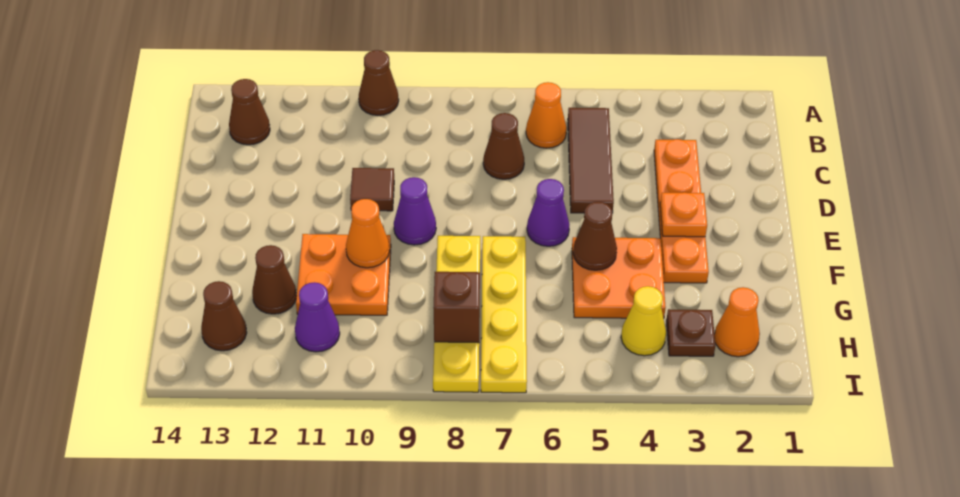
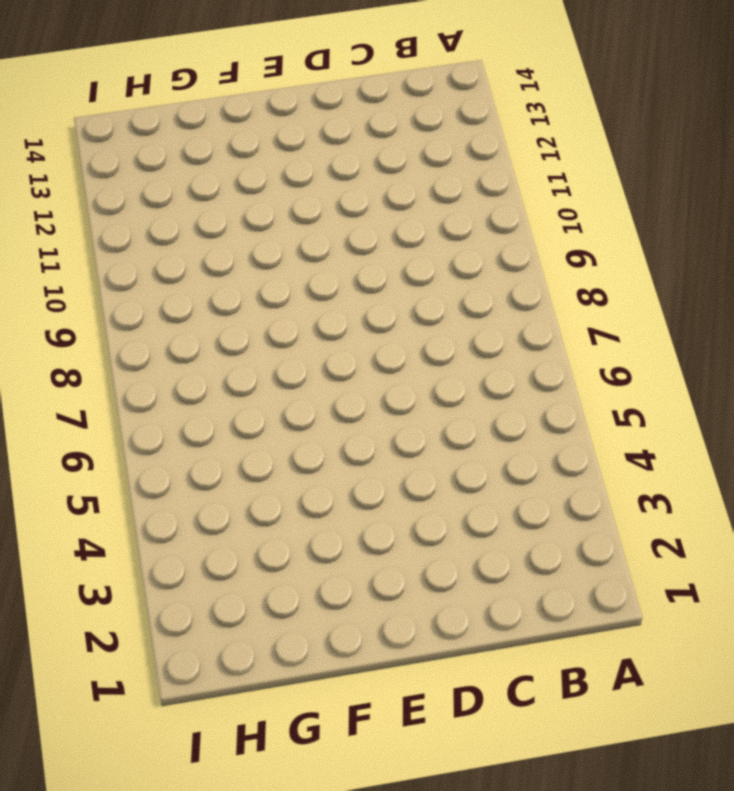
none -> brown cone A10 level 1
none -> brown tile B5:D5 level 1
none -> orange cone B6 level 1

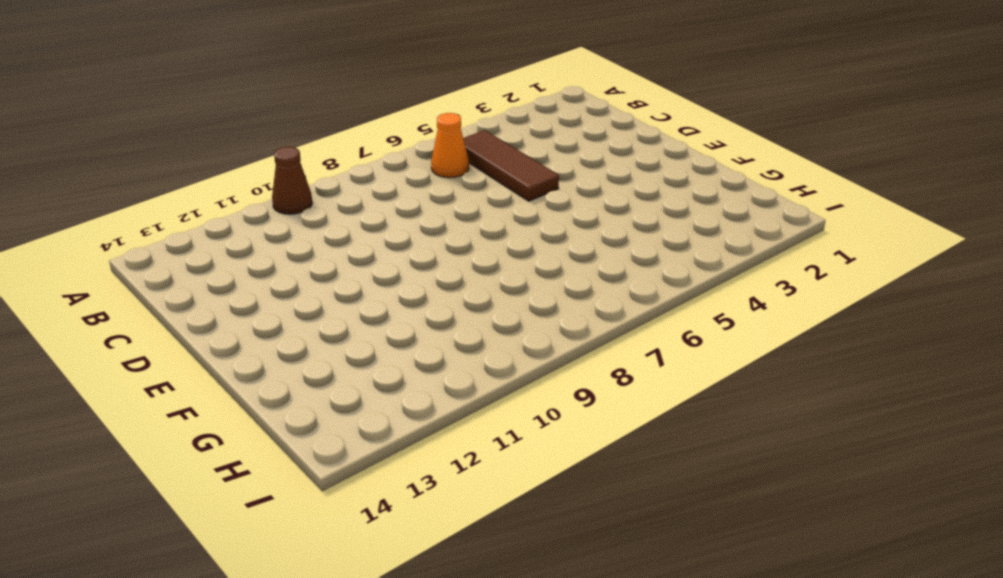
none -> brown cone B13 level 1
none -> orange plate C3:F3 level 1
none -> brown cone C7 level 1

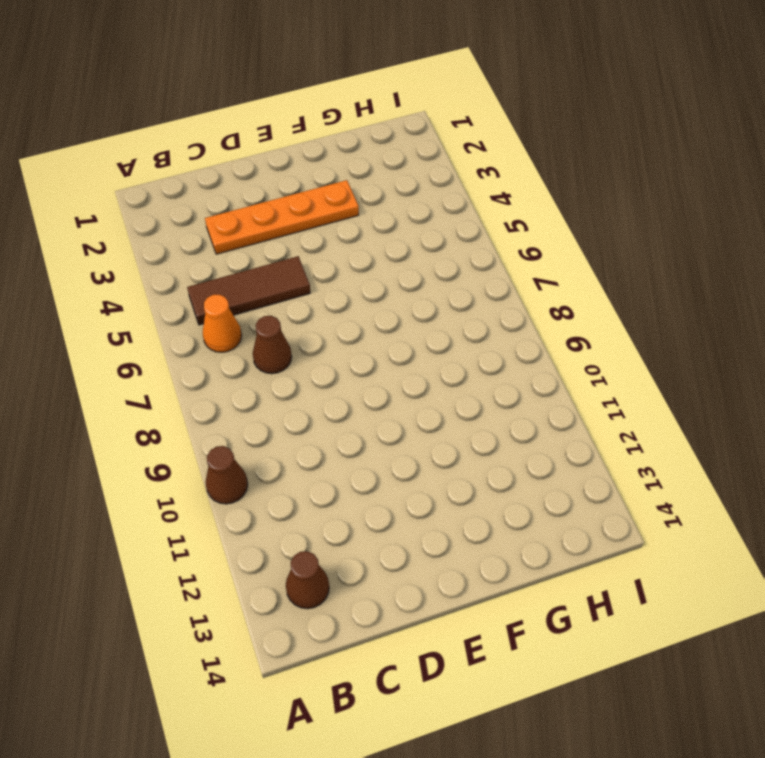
none -> brown tile D10 level 1
none -> purple cone E6 level 1
none -> purple cone E9 level 1

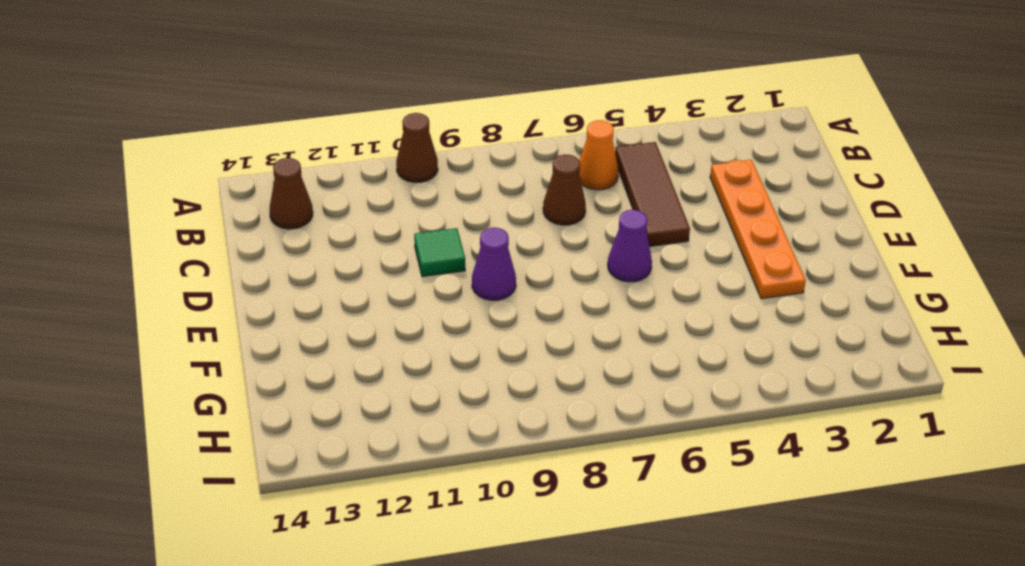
green tile D10 level 1 -> brown tile D10 level 1
none -> orange plate F4:G5 level 1
none -> yellow plate F7:I7 level 1
none -> yellow plate F8:I8 level 1

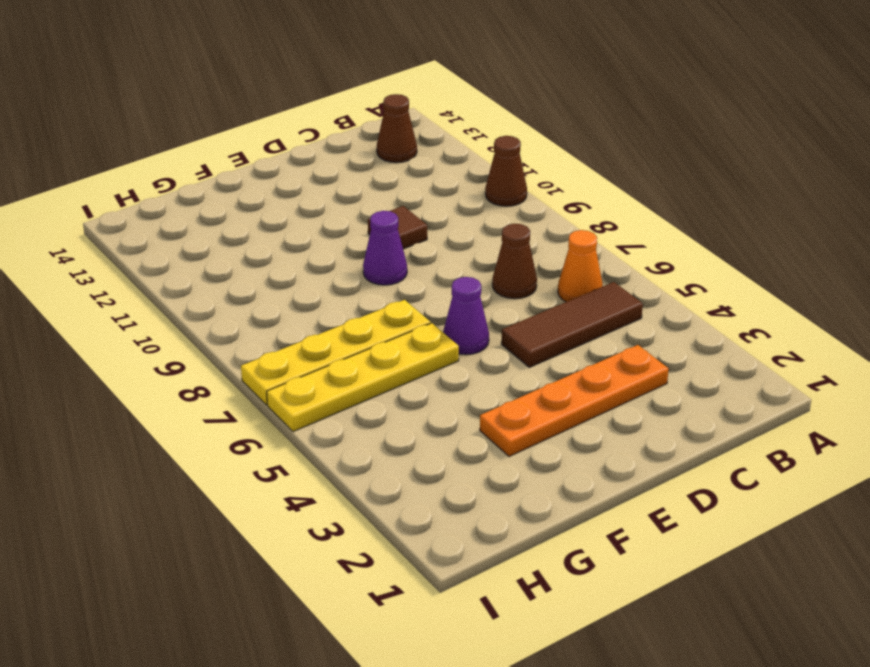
yellow plate F6:I6 level 1 -> yellow plate F8:I8 level 1
none -> orange plate F4:G5 level 1
none -> orange plate F10:G11 level 1
none -> brown cone G12 level 1

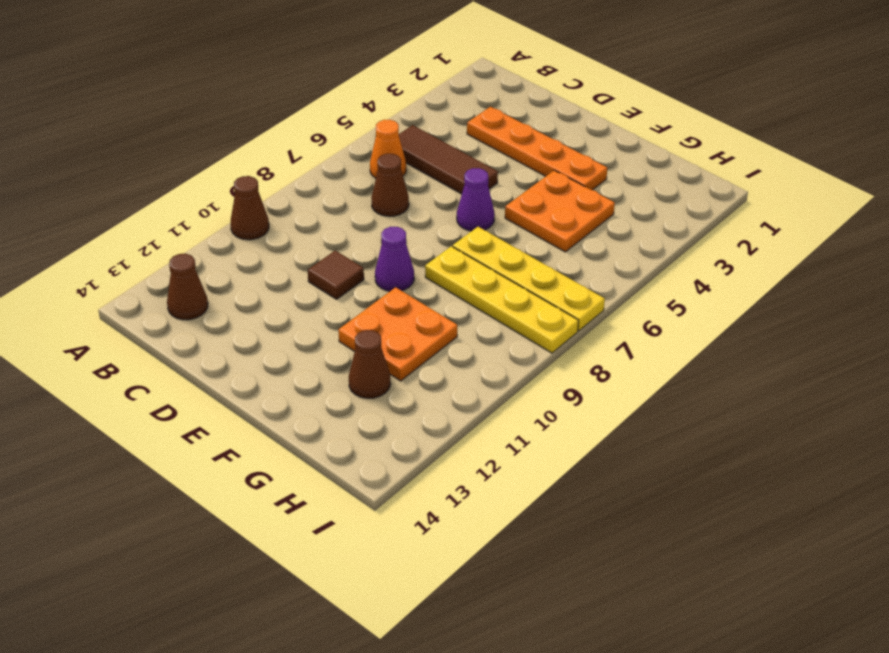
none -> orange cone H2 level 1
none -> brown plate H3 level 1
none -> yellow cone H4 level 1

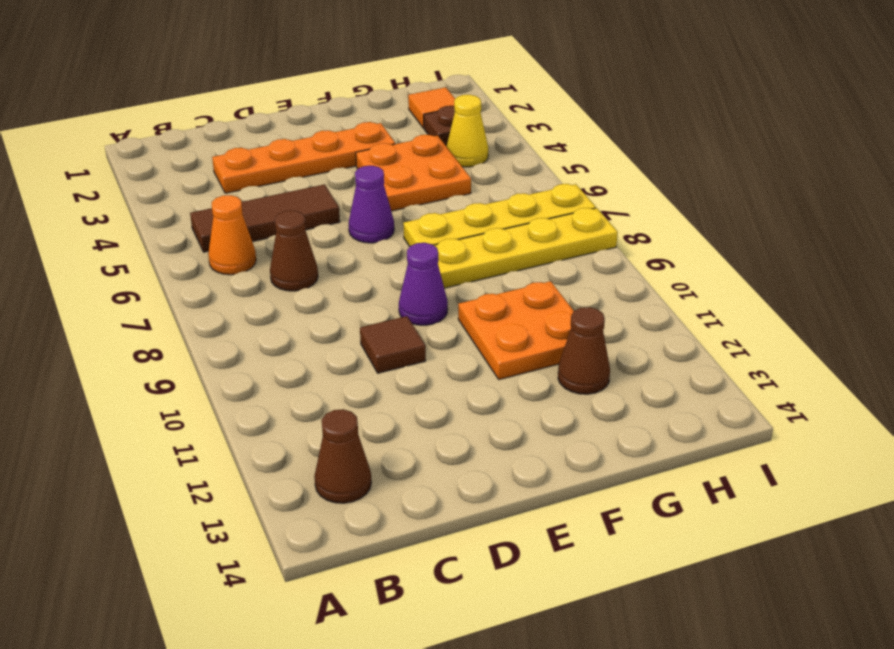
orange tile H2 level 1 -> orange cone H2 level 1
none -> brown cone A10 level 1
none -> purple cone H11 level 1
none -> brown cone H13 level 1

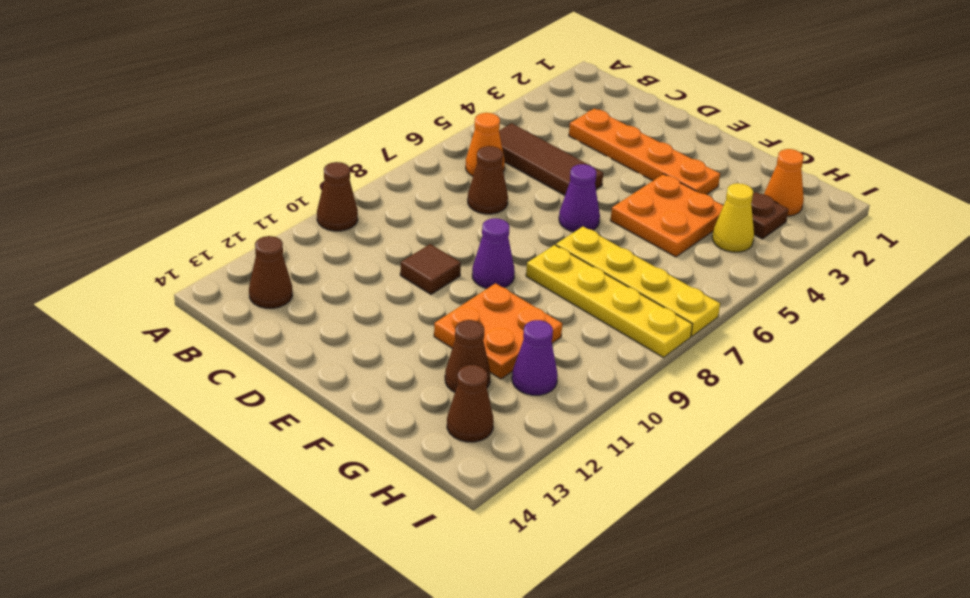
none -> orange plate E3 level 2
none -> brown cone F5 level 2
none -> orange cone F10 level 2

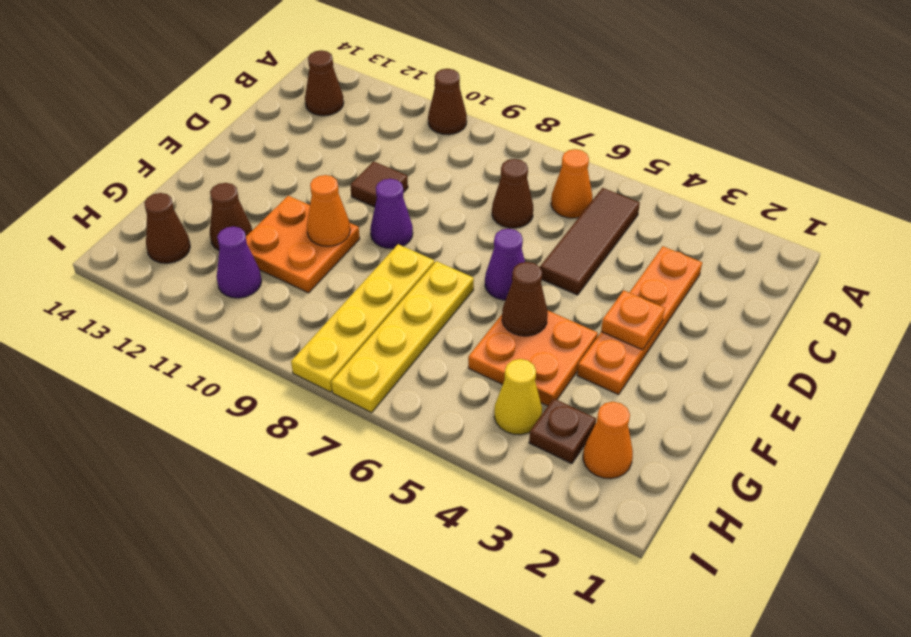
none -> brown brick H8 level 2

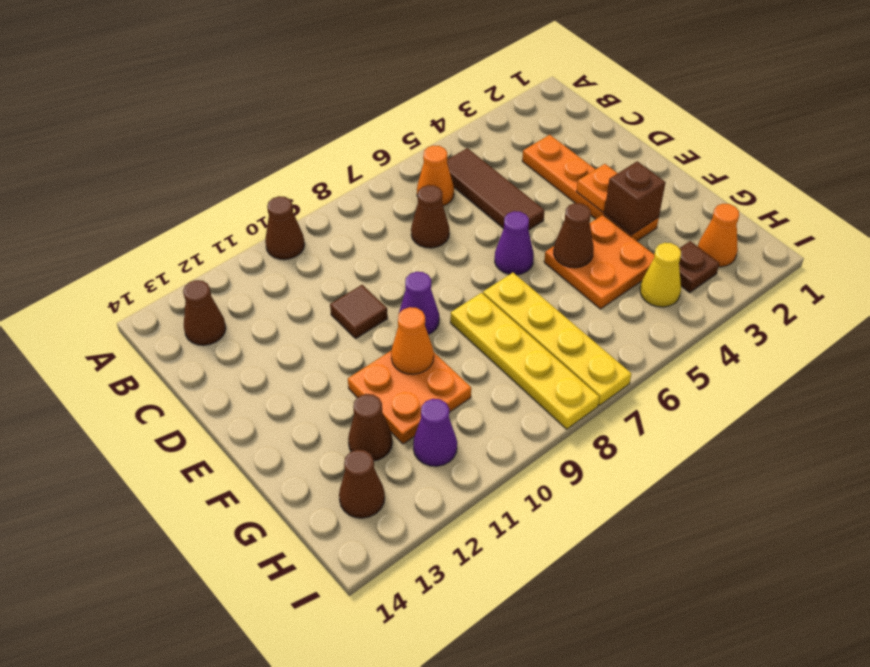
brown brick F3 level 2 -> brown brick H8 level 2

